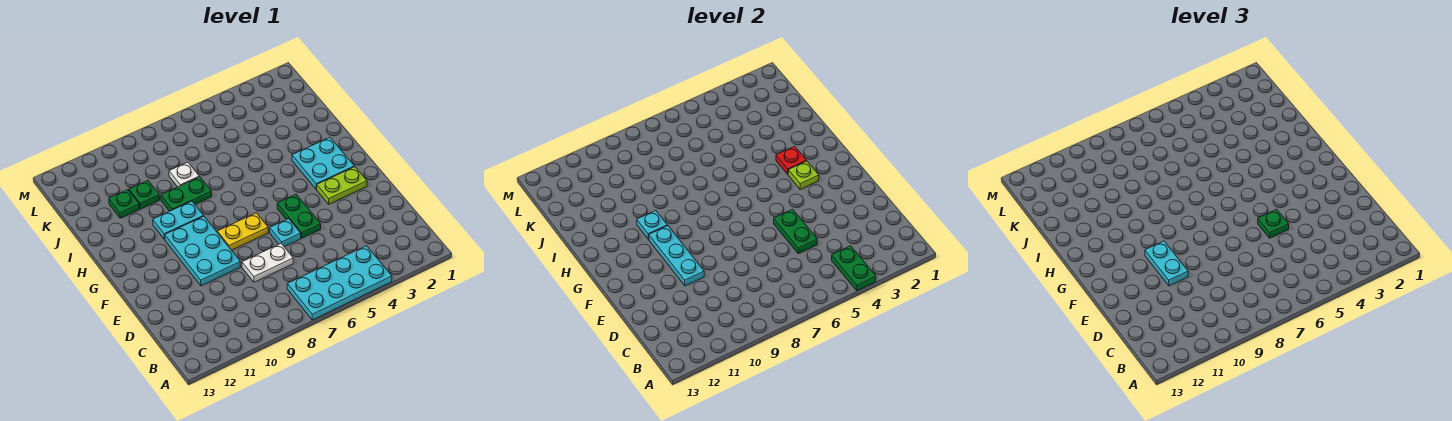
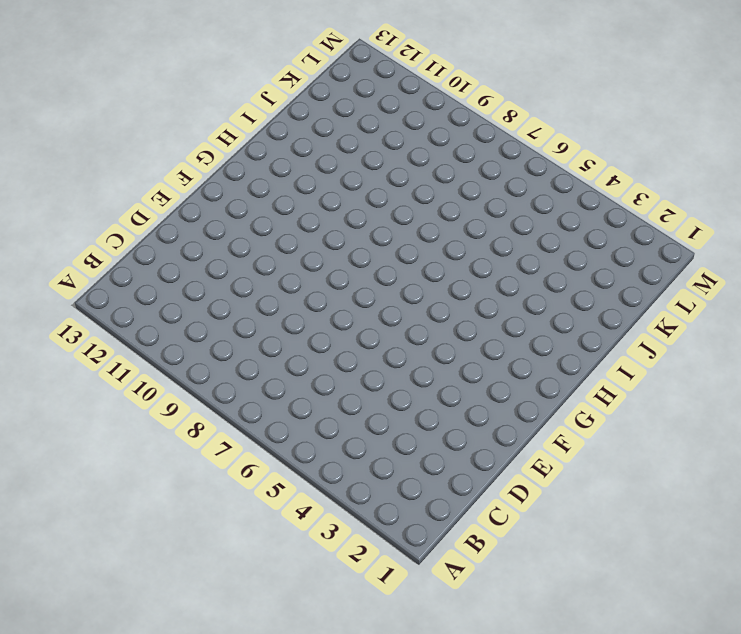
none -> cyan plate A4:B7 level 1
none -> white plate D7:D8 level 1
none -> green plate E5:F5 level 1

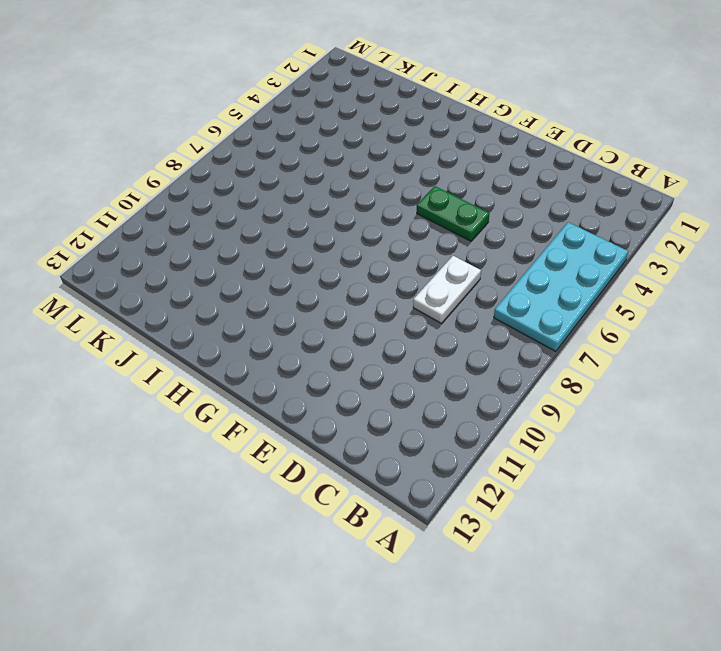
none -> cyan plate E6 level 1
none -> cyan plate E9:G10 level 1
none -> lime plate F2:F3 level 1

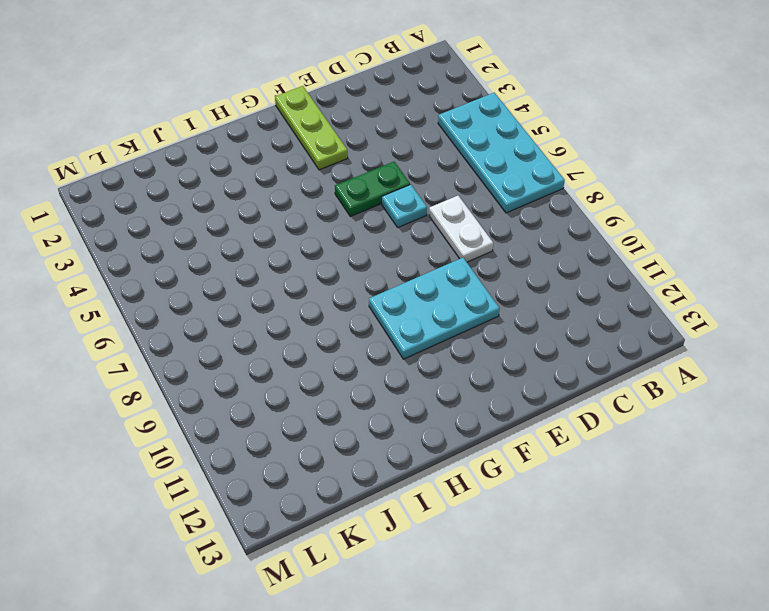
lime plate F1:F3 level 1 -> lime plate F2:F3 level 1
none -> yellow plate F7:F8 level 1
none -> cyan plate G2:H3 level 1
none -> cyan plate H9:H10 level 1

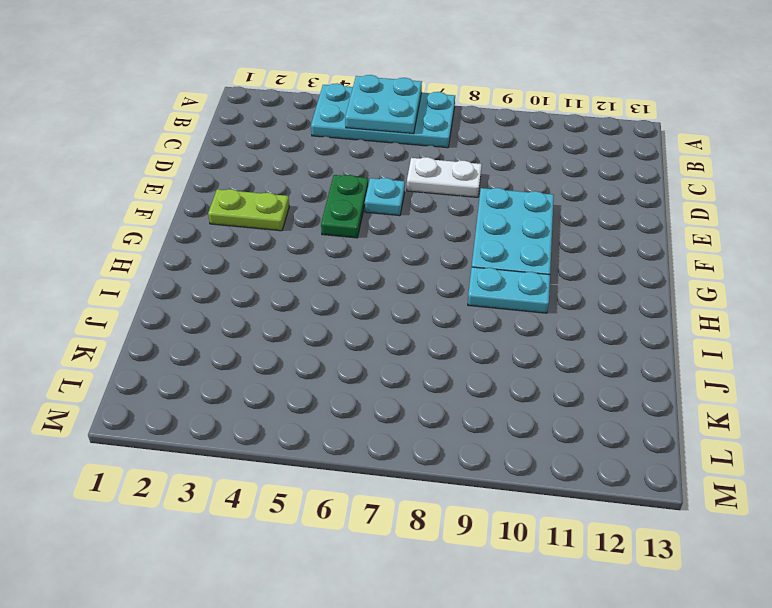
cyan plate A5:B6 level 2 -> cyan plate G2:H3 level 1
none -> yellow plate F7:F8 level 1
none -> green plate I8:I9 level 1
none -> white plate J8 level 1

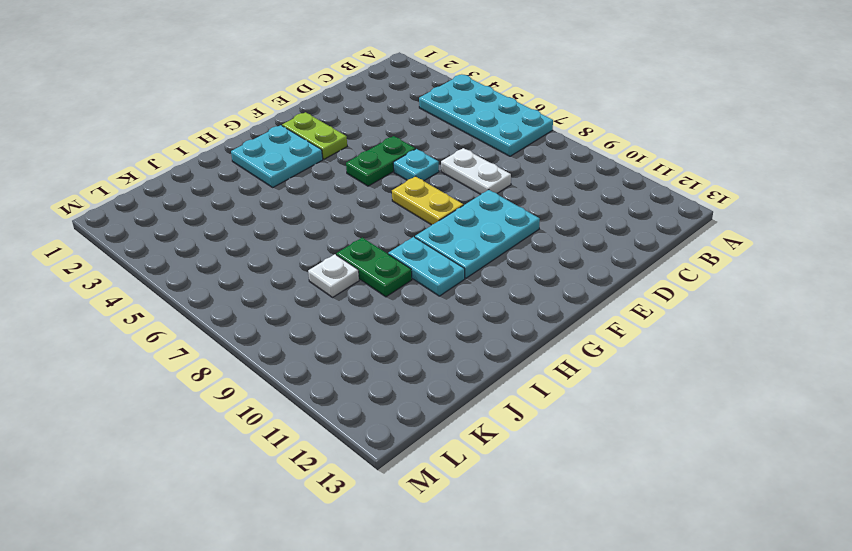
none -> green plate J10 level 1
none -> green plate J11 level 1
none -> green plate A4:B4 level 2

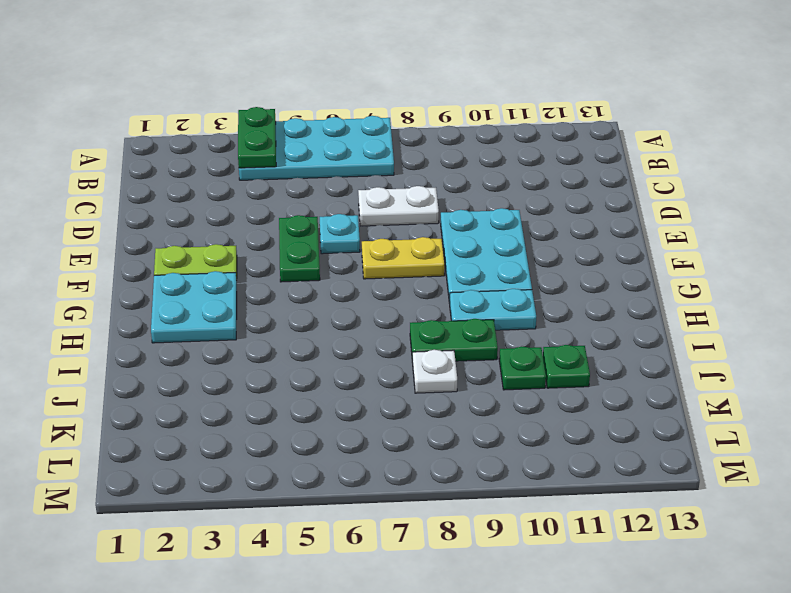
none -> green plate D5:E5 level 2
none -> cyan plate E10:G10 level 2
none -> lime plate G3 level 2

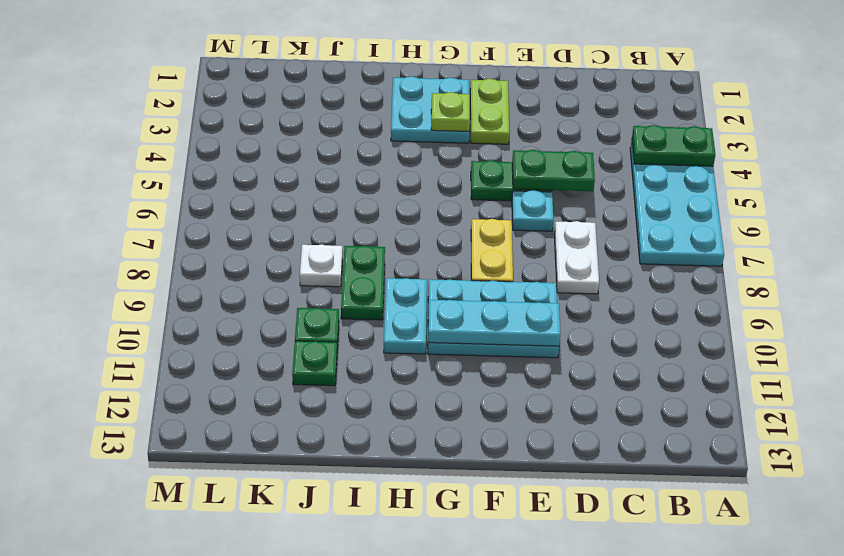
none -> red plate H3 level 2
none -> cyan plate H10 level 2
none -> green plate E5 level 3

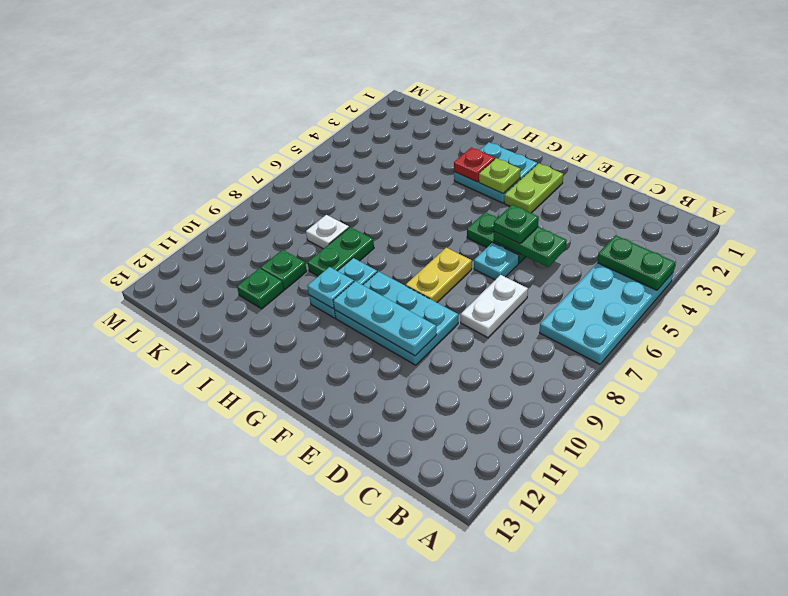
none -> cyan plate E10:F10 level 3

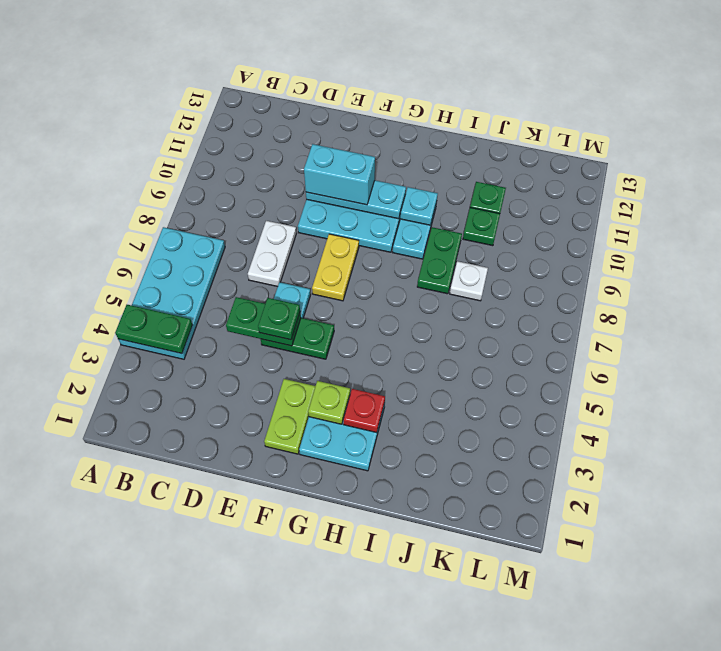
cyan brick E10:F10 level 3 -> cyan plate E10:F10 level 3

